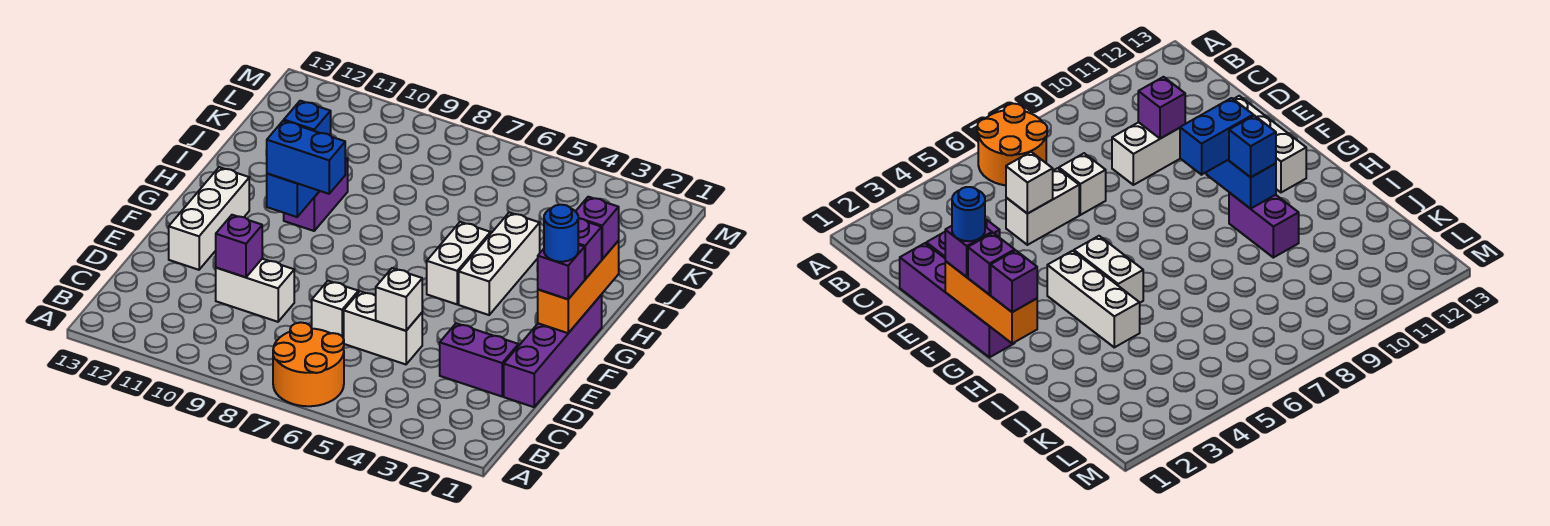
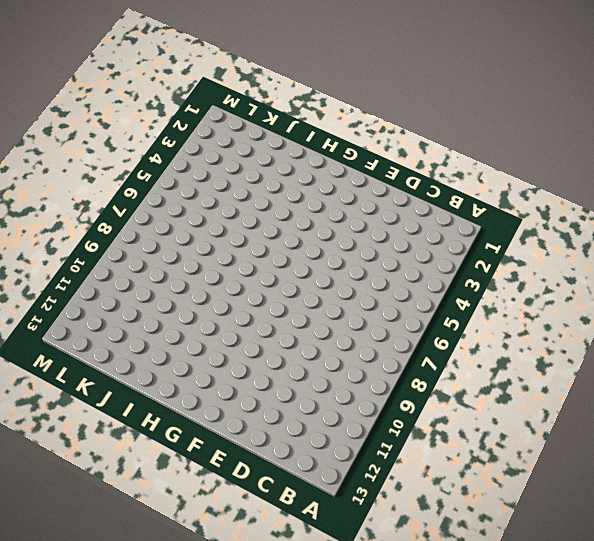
none -> orange round brick A6:B7 level 1
none -> purple brick D1:G1 level 1
none -> purple brick D2:D3 level 1

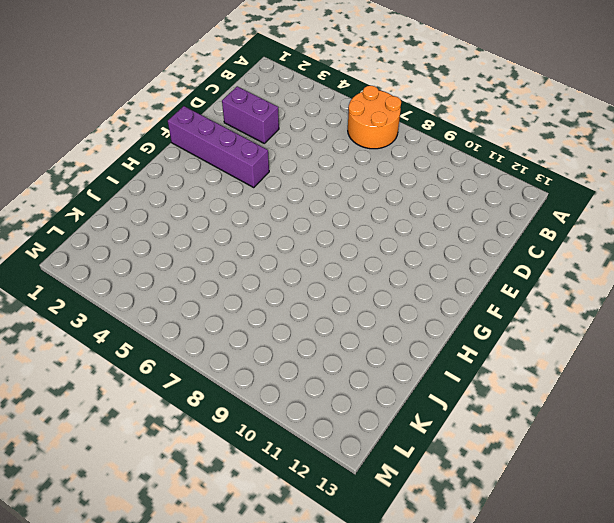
purple brick F1:F4 level 1 -> purple brick D1:G1 level 1
none -> white brick D5:D6 level 1
none -> white brick D7 level 1
none -> white brick D9:D10 level 1

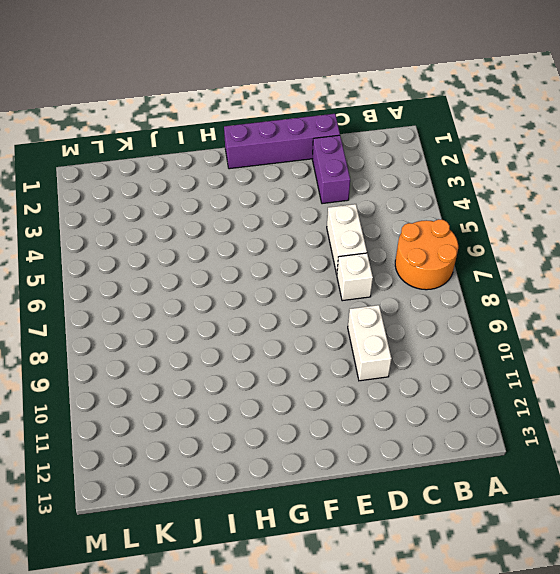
none -> white brick E12:G12 level 1
none -> white brick G4:I4 level 1
none -> white brick G5:H5 level 1

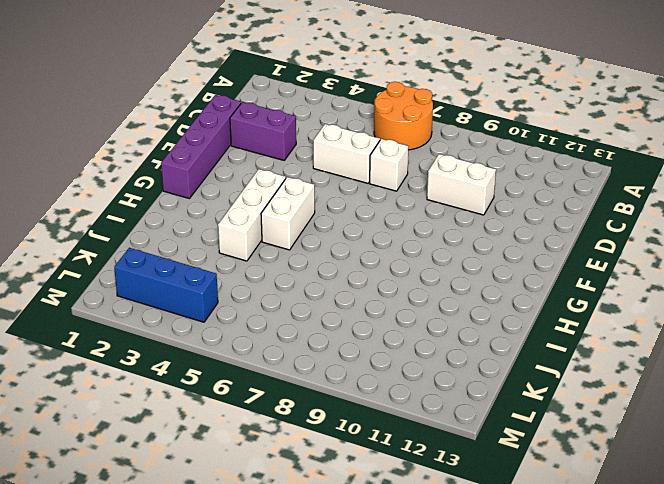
blue brick L2:L4 level 1 -> none
none -> white brick E12:G12 level 1
none -> purple brick H10:I10 level 1
none -> white brick D5 level 2

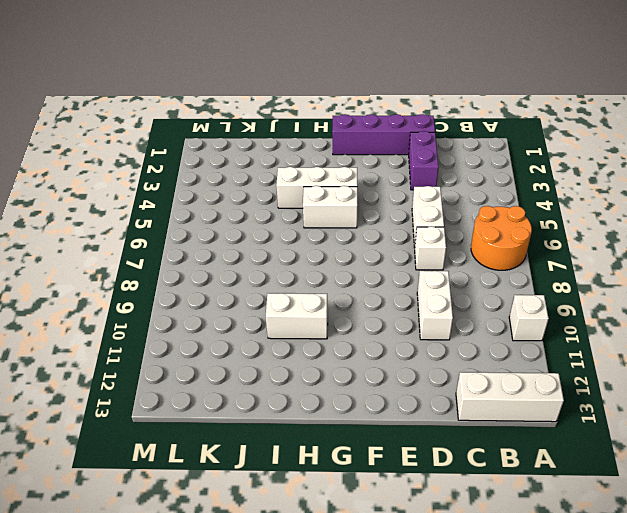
white brick A10 level 1 -> white brick D5 level 2
white brick A13:C13 level 1 -> white brick E12:G12 level 1
white brick H10:I10 level 1 -> purple brick H10:I10 level 1
none -> purple brick D10 level 2
none -> orange brick F1:H1 level 2
none -> blue brick G10:H10 level 2

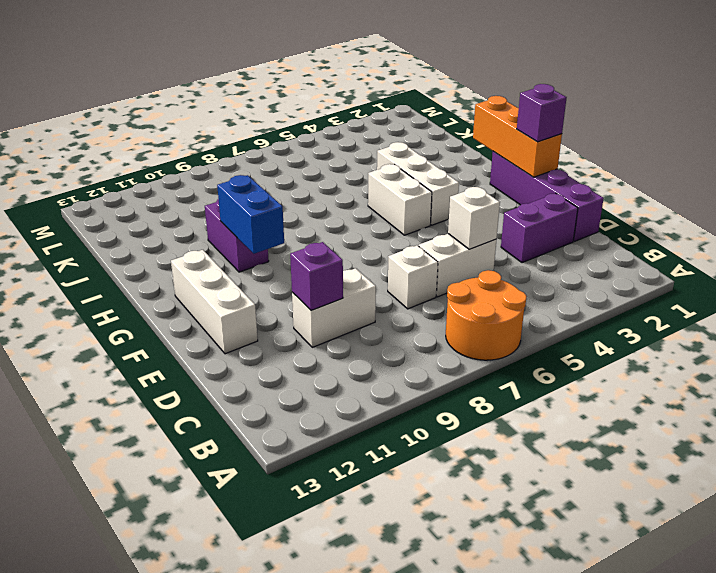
none -> purple brick G1 level 3
none -> blue brick G9:G10 level 3
none -> purple brick H1 level 3

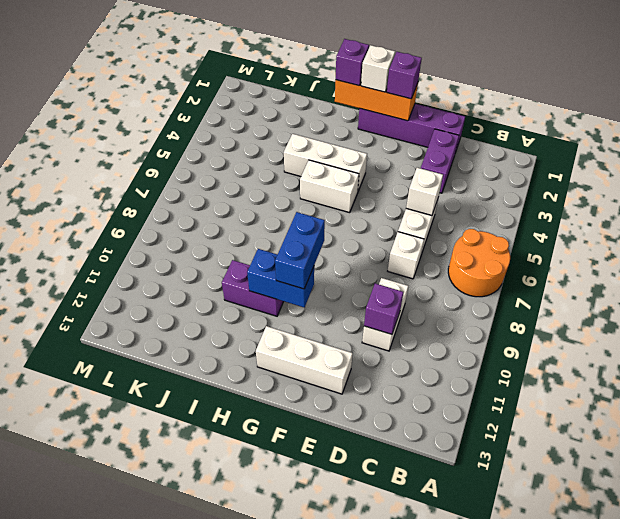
white brick G1 level 3 -> purple brick G1 level 3
none -> blue brick H10 level 3
none -> blue round brick F1 level 4

